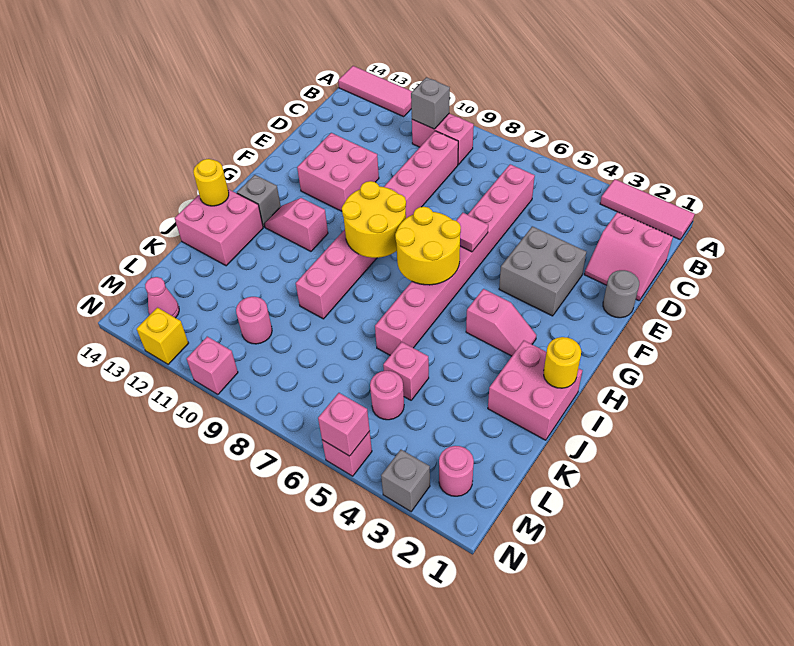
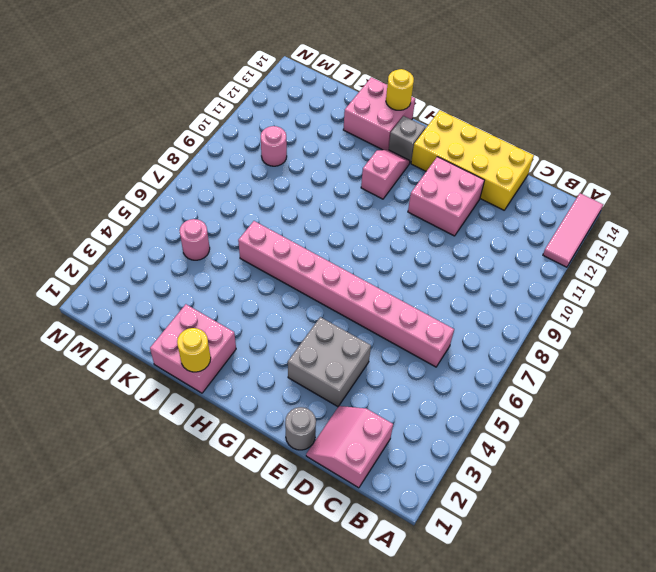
yellow brick D13:G14 level 1 -> none
none -> pink tile A1:A3 level 1
none -> pink brick B9:B10 level 1
none -> pink brick C9:J9 level 1
none -> pink slope H3:H4 level 1 top 4

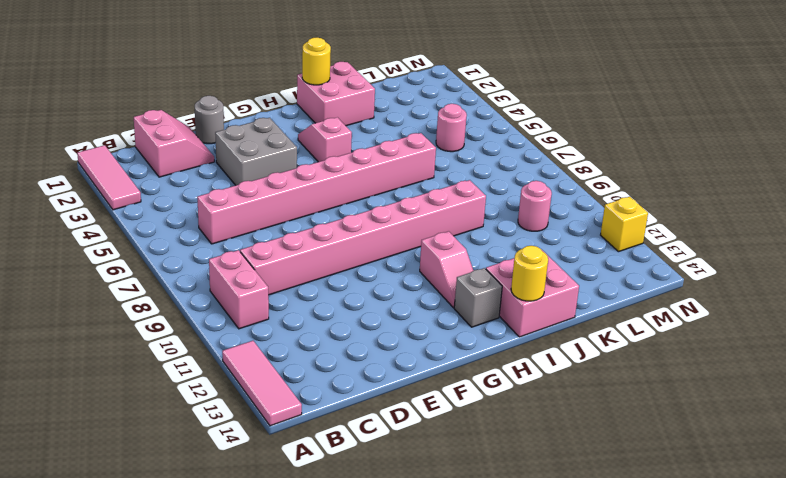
none -> pink brick E11:F12 level 1
none -> pink brick K5 level 1
none -> pink round brick M2 level 1
none -> pink cone M13 level 1

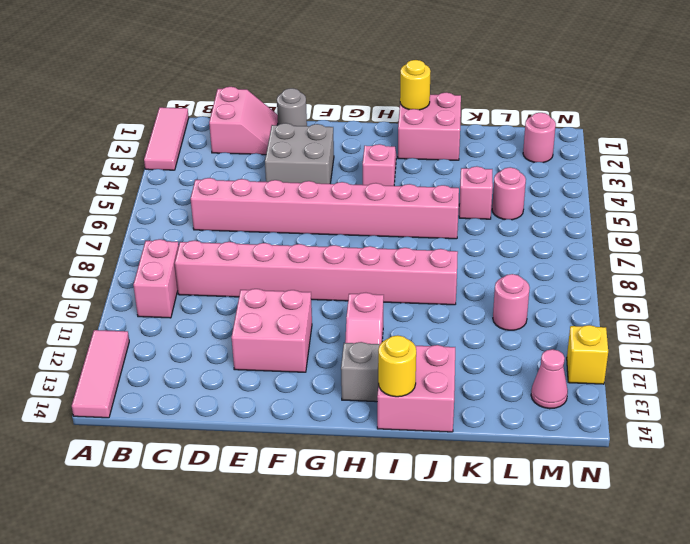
none -> grey brick N3 level 1
none -> pink brick N5 level 1
none -> pink brick N10 level 1
none -> grey brick B10 level 2

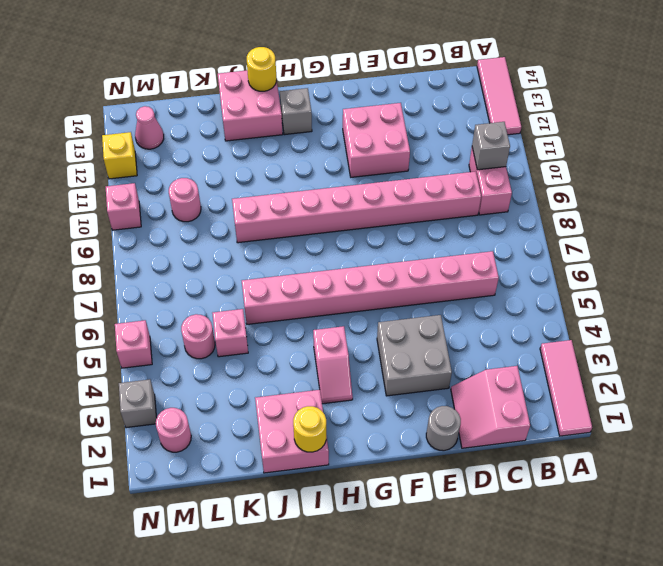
none -> pink slope H11:H12 level 1 top 11
none -> pink tile F6 level 2
none -> yellow round brick G6:H7 level 2
none -> yellow round brick G8:H9 level 2

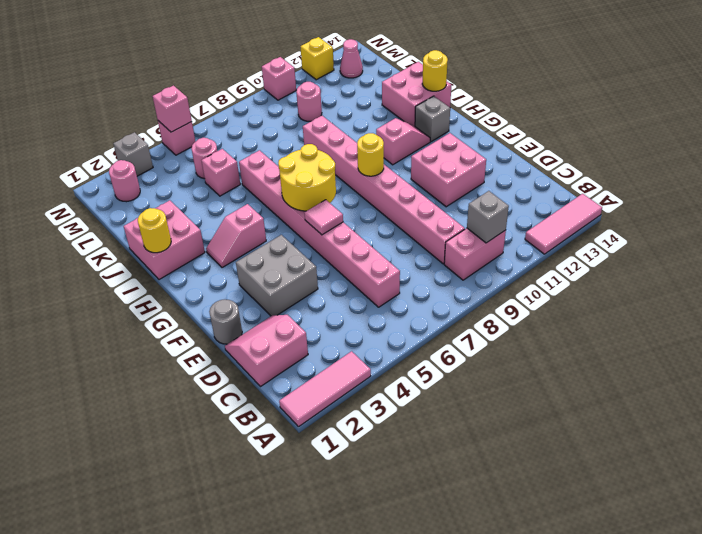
yellow round brick G9 level 2 -> yellow round brick G8:H9 level 2

